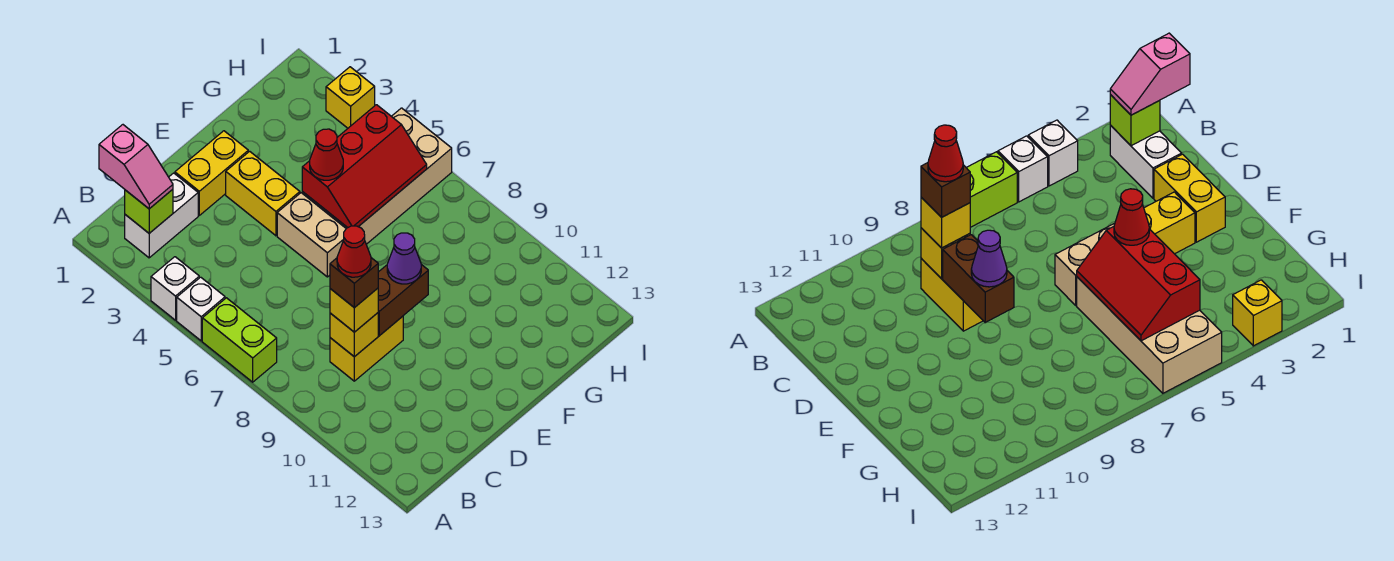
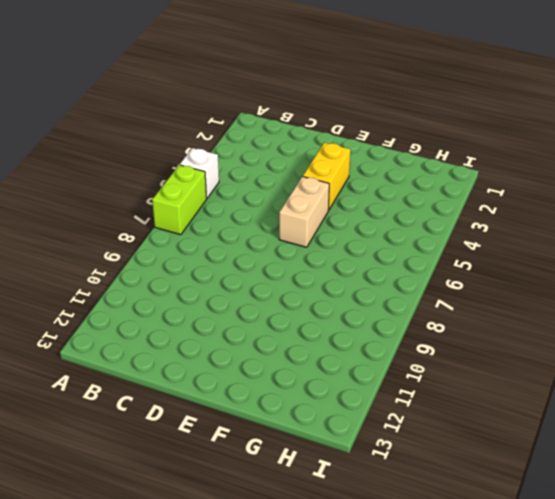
none -> white brick A4 level 1
none -> white brick B2:C2 level 1
none -> yellow brick C9:D9 level 1

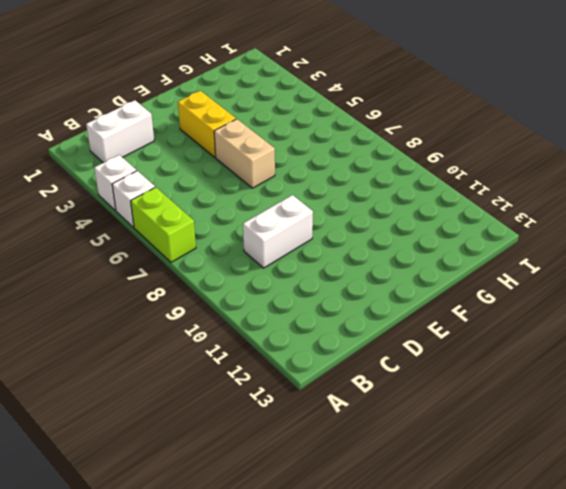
white brick C9:D9 level 1 -> yellow brick C9:D9 level 1
none -> yellow brick D2:E2 level 1
none -> tan brick F5:I6 level 1
none -> yellow brick I3 level 1

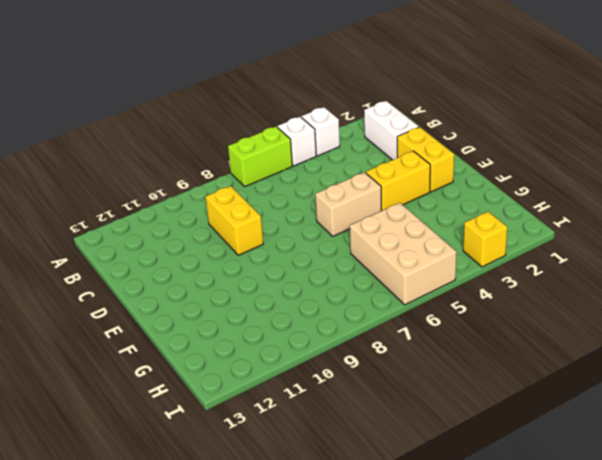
tan brick G5:I6 level 1 -> tan brick F5:I6 level 1
none -> lime brick B2 level 2
none -> yellow brick C9 level 2
none -> brown brick D9:E9 level 2

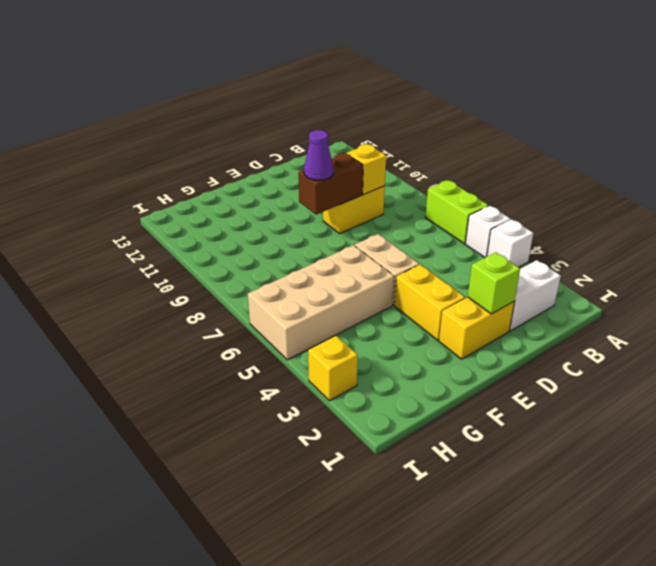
lime brick D2 level 2 -> lime brick B2 level 2
none -> red slope F5:H6 level 2 top 5
none -> pink slope B1:B2 level 3 top 1
none -> yellow brick C9 level 3

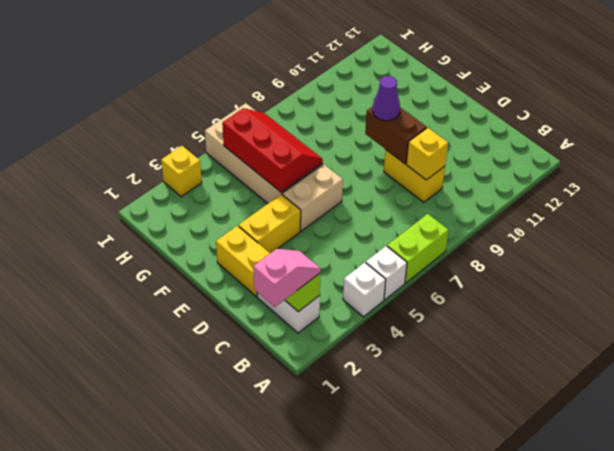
none -> yellow brick C9 level 3
none -> red cone F5 level 3
none -> brown brick C9 level 4

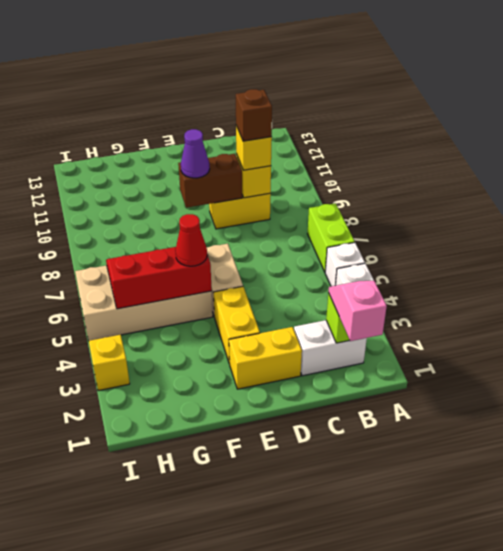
none -> red cone C9 level 5

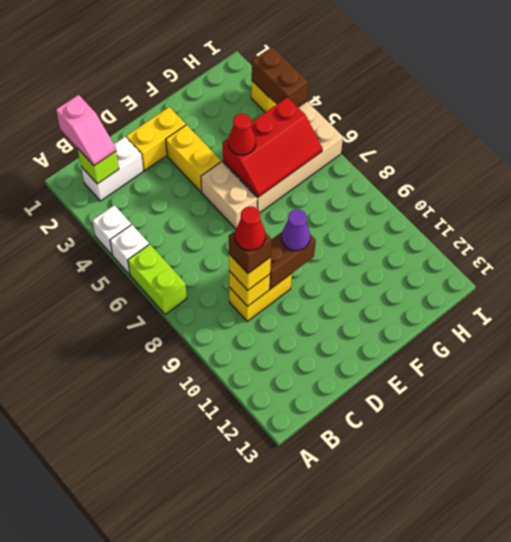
brown brick I3:I4 level 2 -> none

